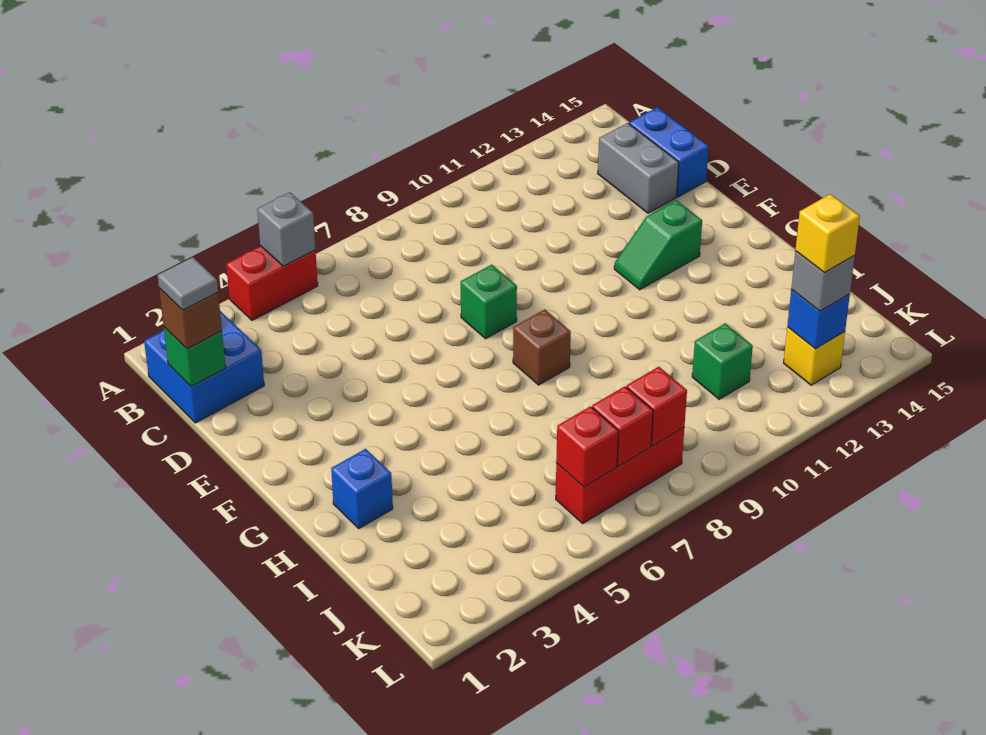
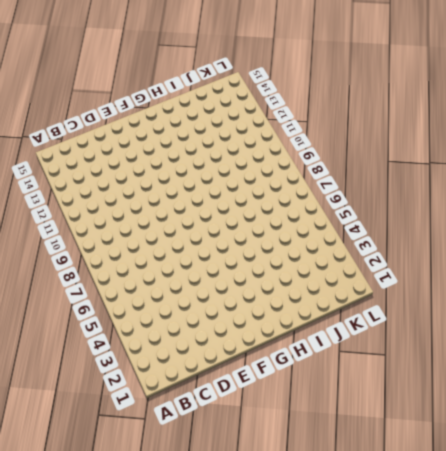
none -> red brick A4:A5 level 1
none -> blue brick B1:C2 level 1
none -> grey brick C14:D14 level 1

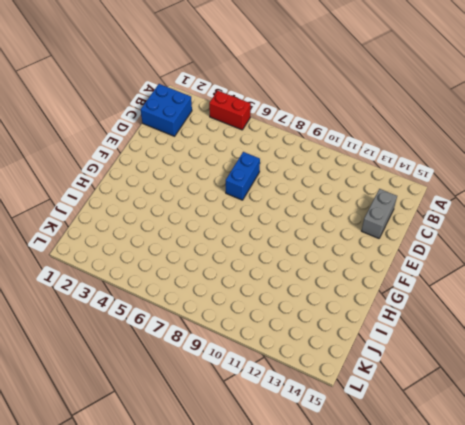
blue brick D7:E7 level 1 -> blue brick C15:D15 level 1
none -> green brick E8 level 1
none -> green slope F12:F13 level 1 top 13
none -> brown brick G8 level 1

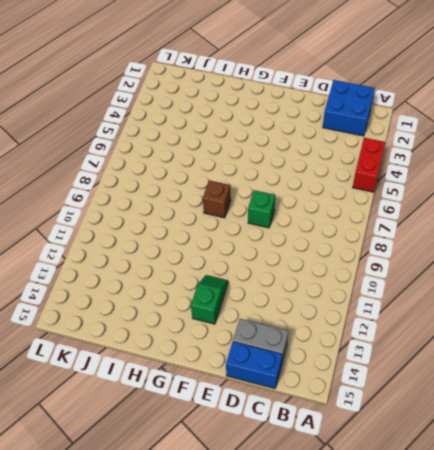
none -> blue brick H2 level 1
none -> green brick J11 level 1
none -> red brick K6:K8 level 1

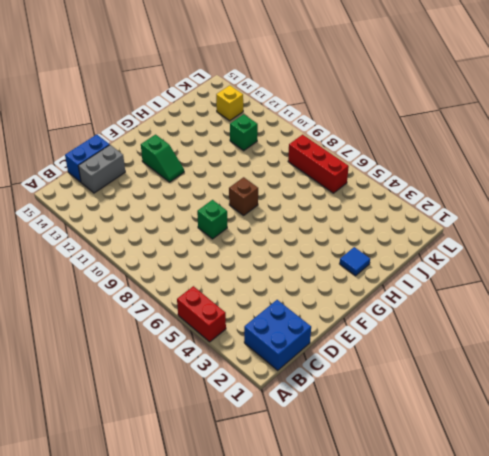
blue tile H2 level 1 -> blue brick H2 level 1
none -> grey brick A5 level 2
none -> green brick C1 level 2
none -> red brick K6 level 2

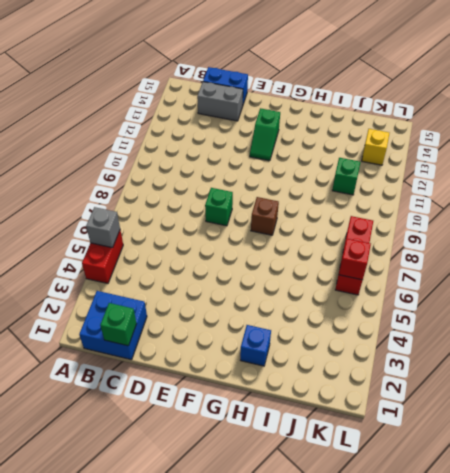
none -> red brick K7 level 2
none -> red brick K8 level 2
none -> blue brick K13 level 2

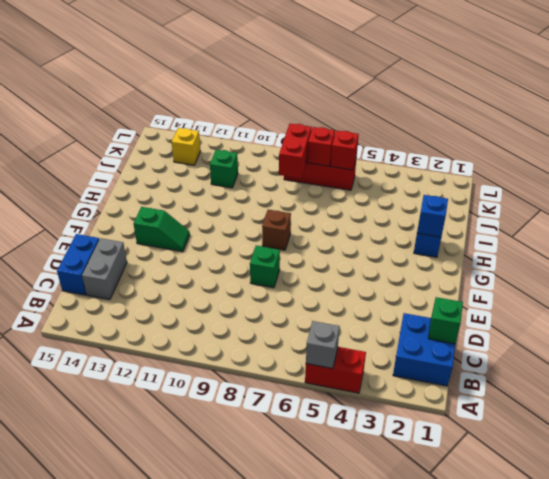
blue brick H2 level 2 -> blue brick K13 level 2
red brick J8:K8 level 2 -> red brick K8 level 2
none -> brown brick C1 level 3
none -> grey brick K13 level 3
none -> grey tile C1 level 4

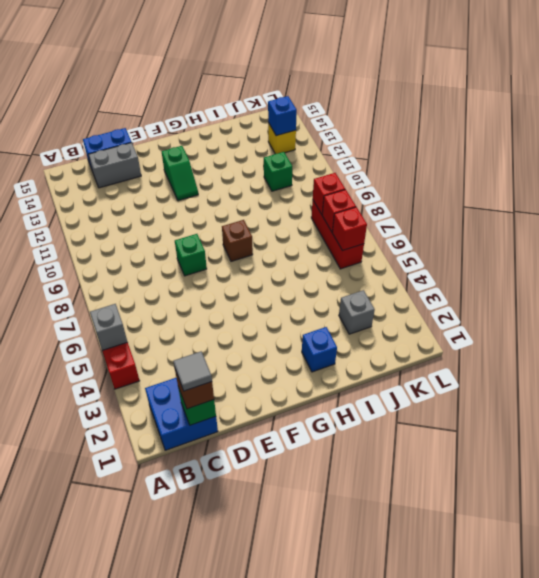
grey brick J3 level 1 -> grey brick K13 level 3
none -> yellow brick K13 level 4

